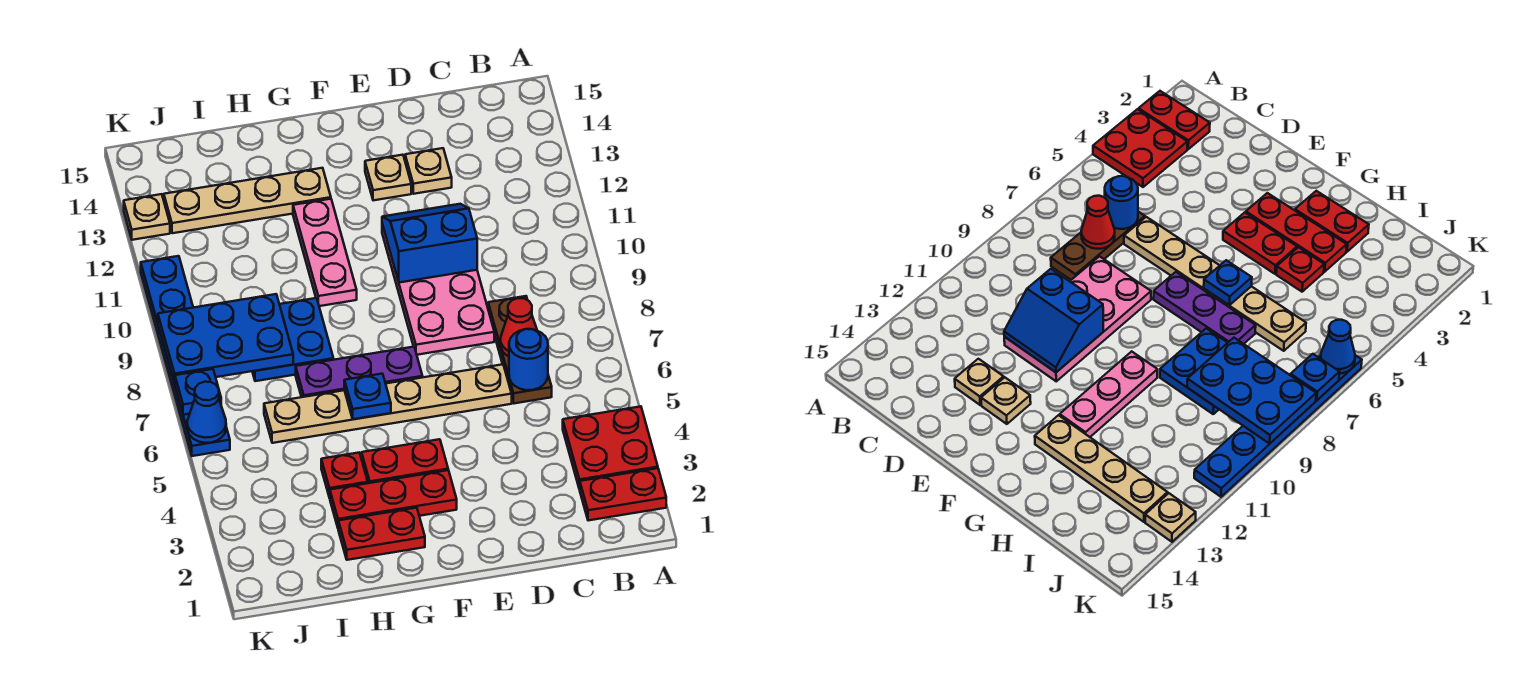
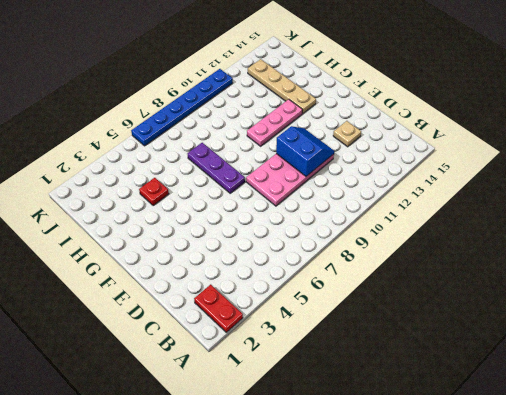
none -> red plate A3:B4 level 1
none -> brown plate C6:C8 level 1
none -> tan plate D6:I6 level 1

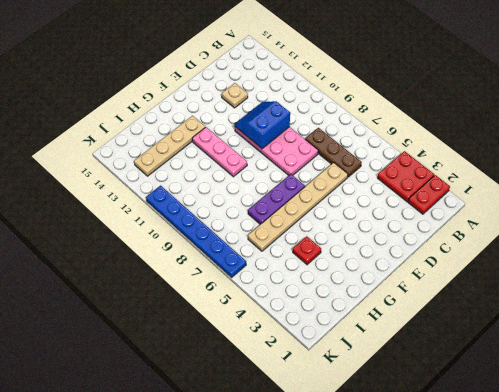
none -> tan plate E13 level 1
none -> red plate F3:H3 level 1
none -> red plate F4:G4 level 1

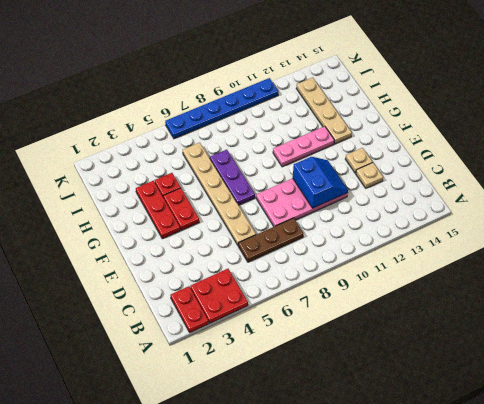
none -> red plate G2:H2 level 1
none -> blue plate H8:I9 level 1
none -> tan plate K13 level 1

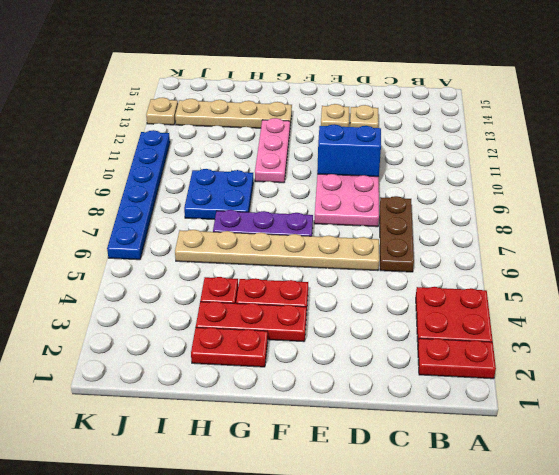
none -> blue round brick C6 level 2
none -> red cone C7 level 2
none -> blue plate G6 level 2

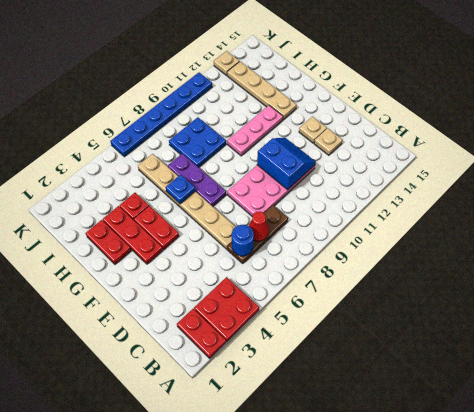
none -> blue plate I8:K9 level 2
none -> blue cone K6 level 2
none -> blue plate K7 level 2

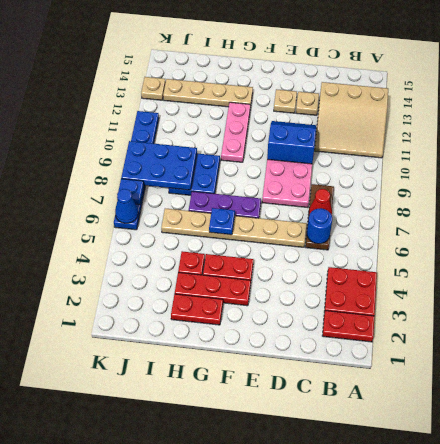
tan slope A11:C13 level 1 top 13 -> none

